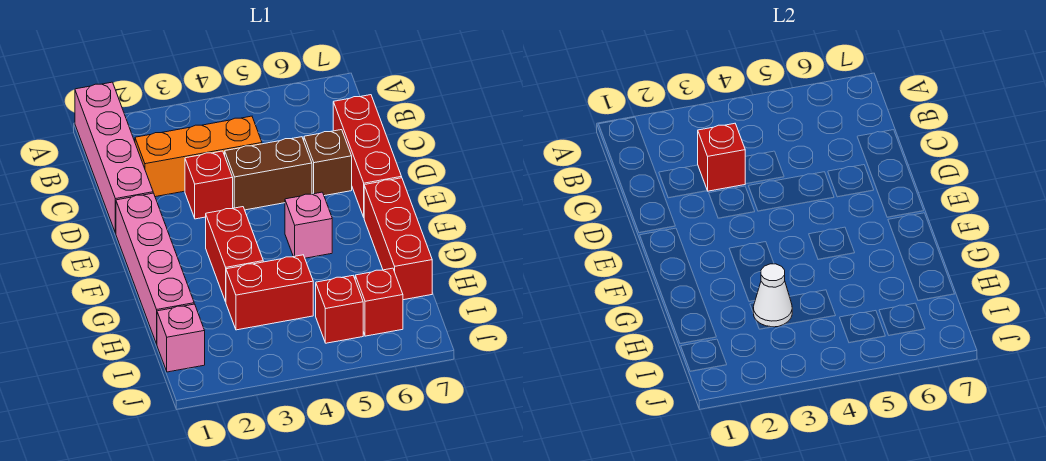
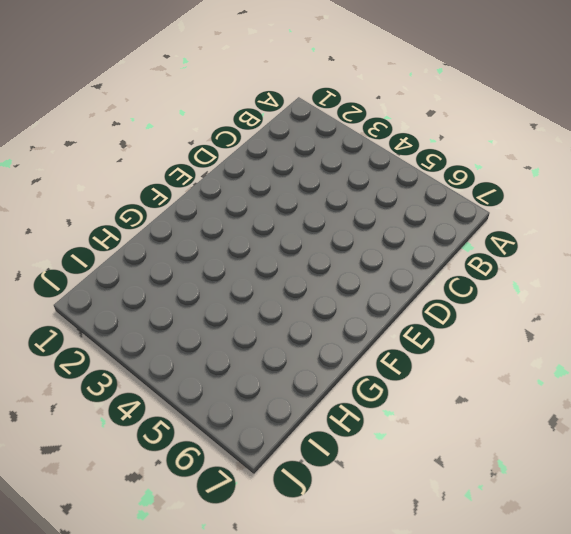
none -> pink brick A1:D1 level 1
none -> orange brick C2:C4 level 1
none -> red brick C7:E7 level 1

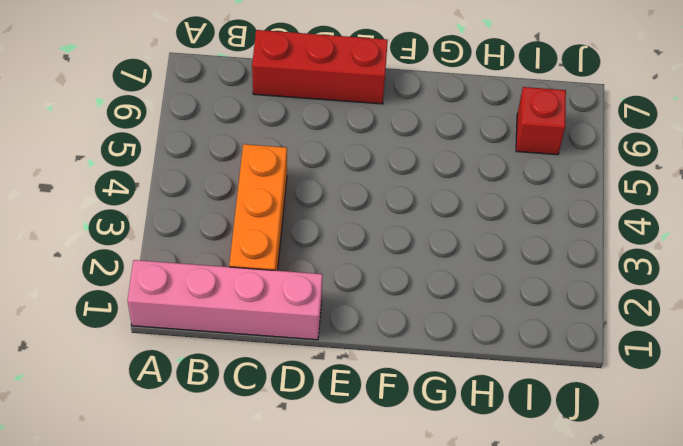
none -> red brick D3 level 1
none -> brown brick D4:D5 level 1
none -> brown brick D6 level 1

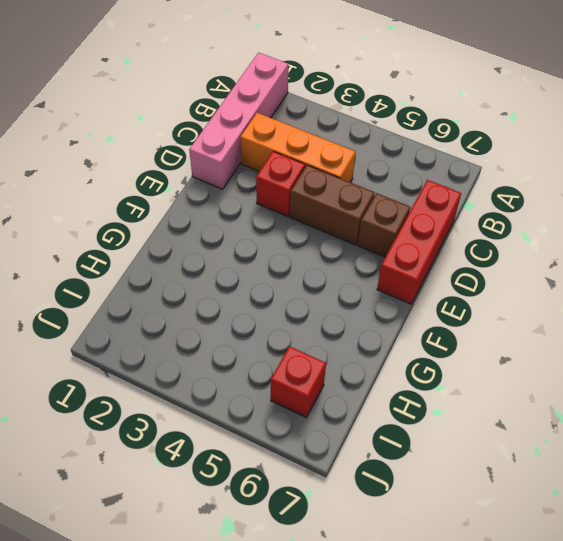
none -> pink brick E1:H1 level 1
none -> red brick F3:G3 level 1
none -> pink brick F5 level 1

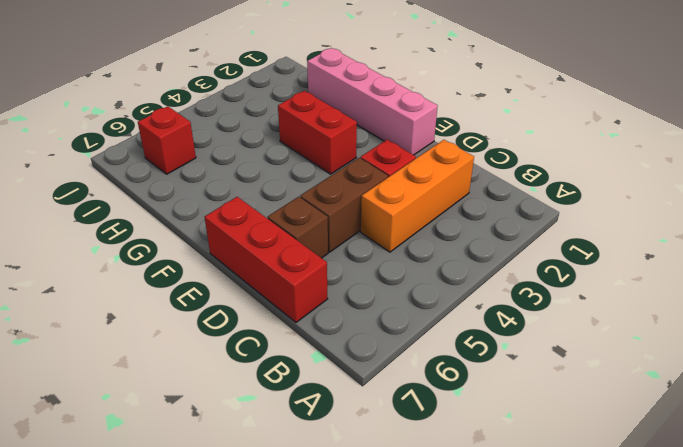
none -> pink brick A1:D1 level 1
none -> pink brick F5 level 1
none -> red brick F7:H7 level 1

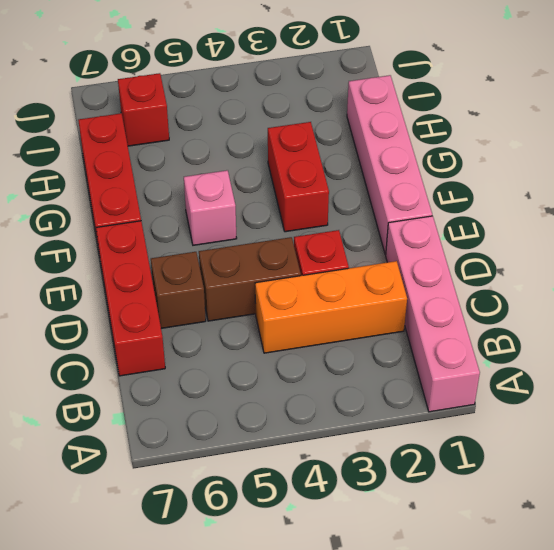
none -> red brick H3:H4 level 1
none -> pink brick I1 level 1
none -> red brick I5 level 1

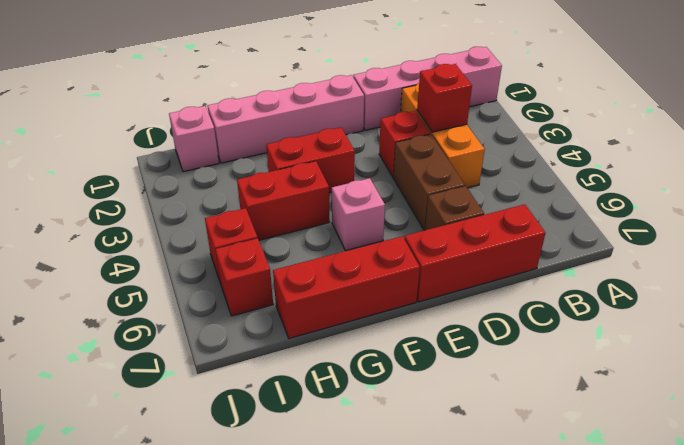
red brick G4:H4 level 1 -> red brick H3:H4 level 1
none -> white cone H3 level 2

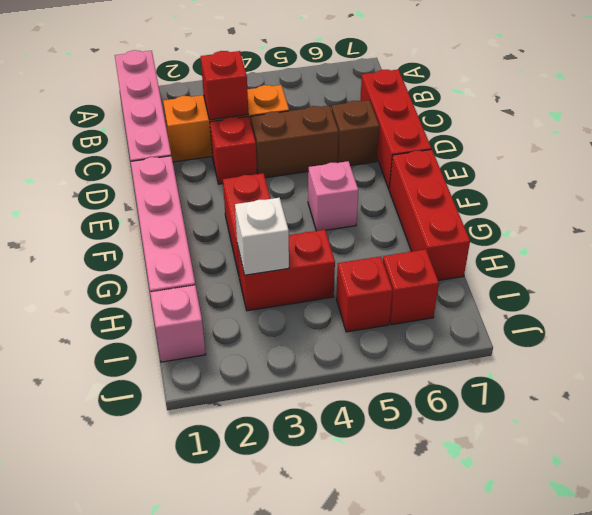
white brick H3 level 2 -> white cone H3 level 2

